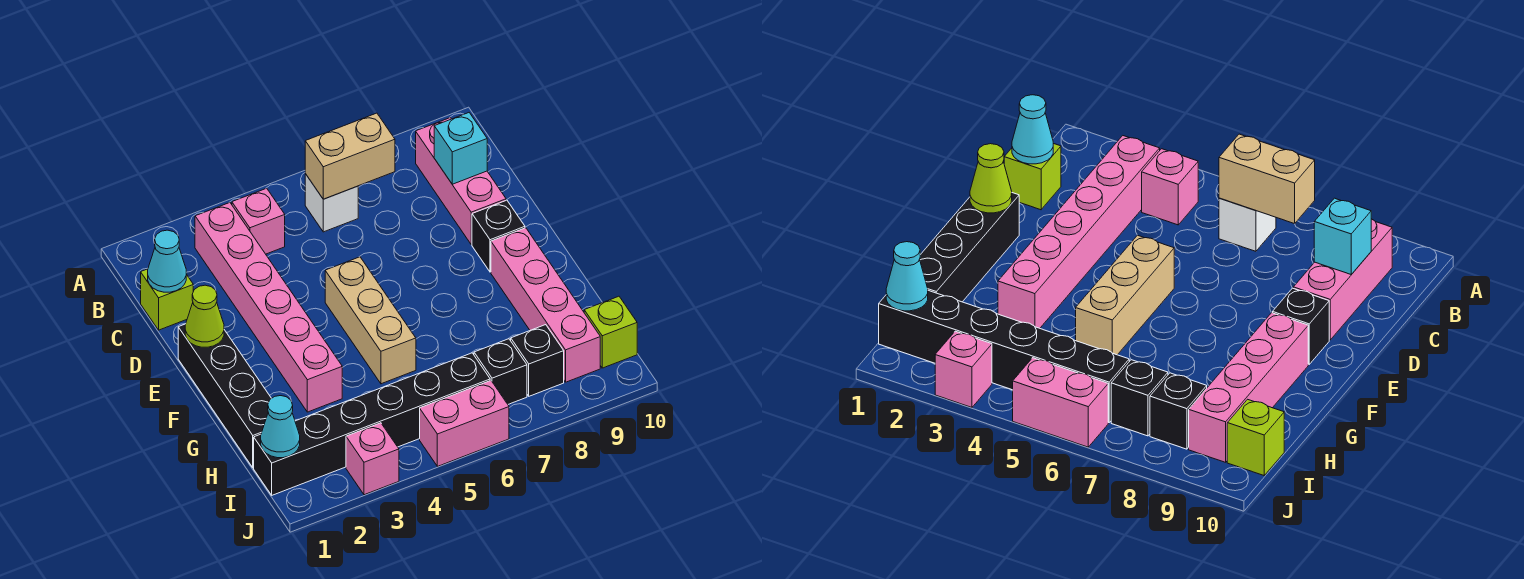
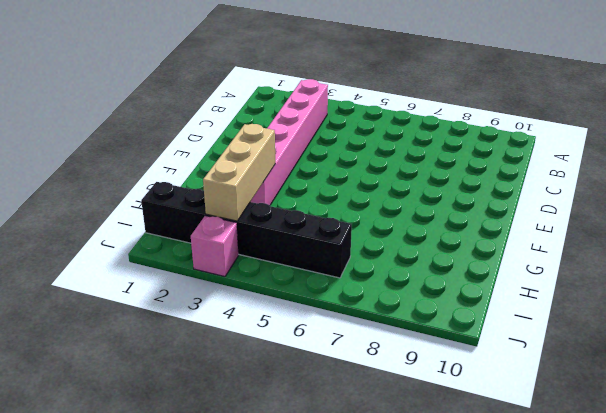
tan brick G3:I3 level 2 -> tan brick E5:G5 level 1
none -> pink brick B4 level 1
none -> white brick B6 level 1
none -> pink brick B9:D9 level 1

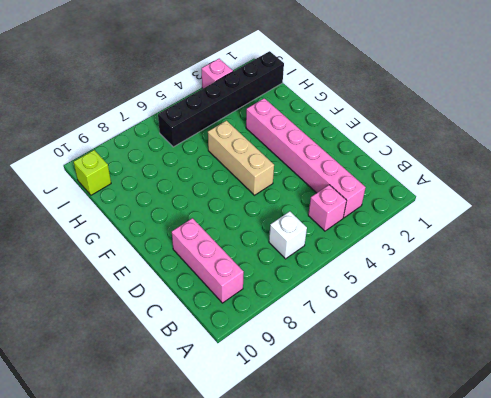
none -> lime brick C1 level 1
none -> black brick E1:H1 level 1
none -> black brick E9 level 1

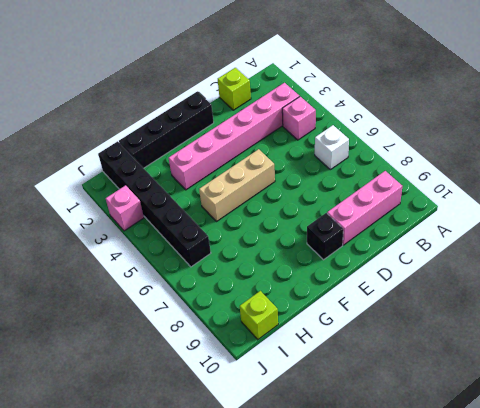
none -> pink brick F9:I9 level 1
none -> black brick I7 level 1
none -> black brick I8 level 1

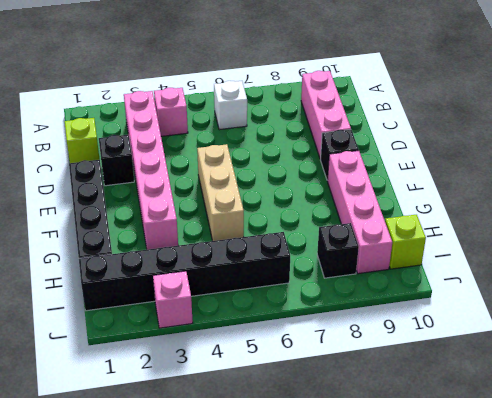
black brick D2 level 1 -> black brick I7 level 1
none -> pink brick J5:J6 level 1
none -> tan brick B6:B7 level 2
none -> cyan cone C1 level 2

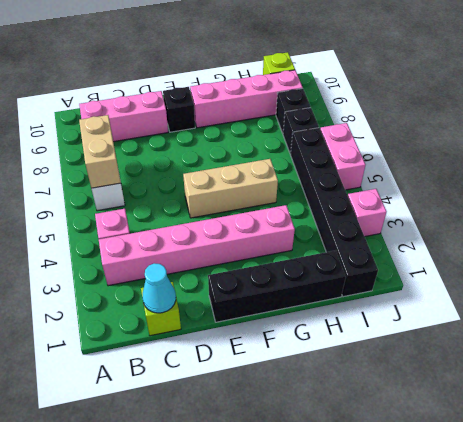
none -> cyan brick C9 level 2
none -> lime cone E1 level 2
none -> cyan cone I1 level 2

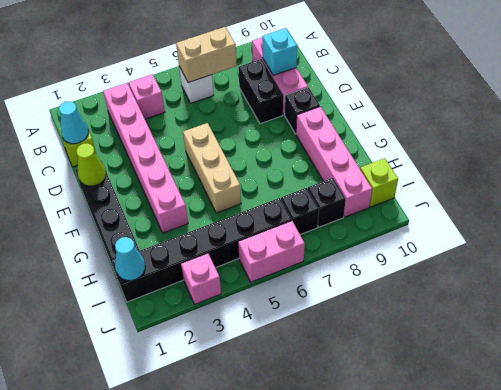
black brick C8:D8 level 1 -> none

